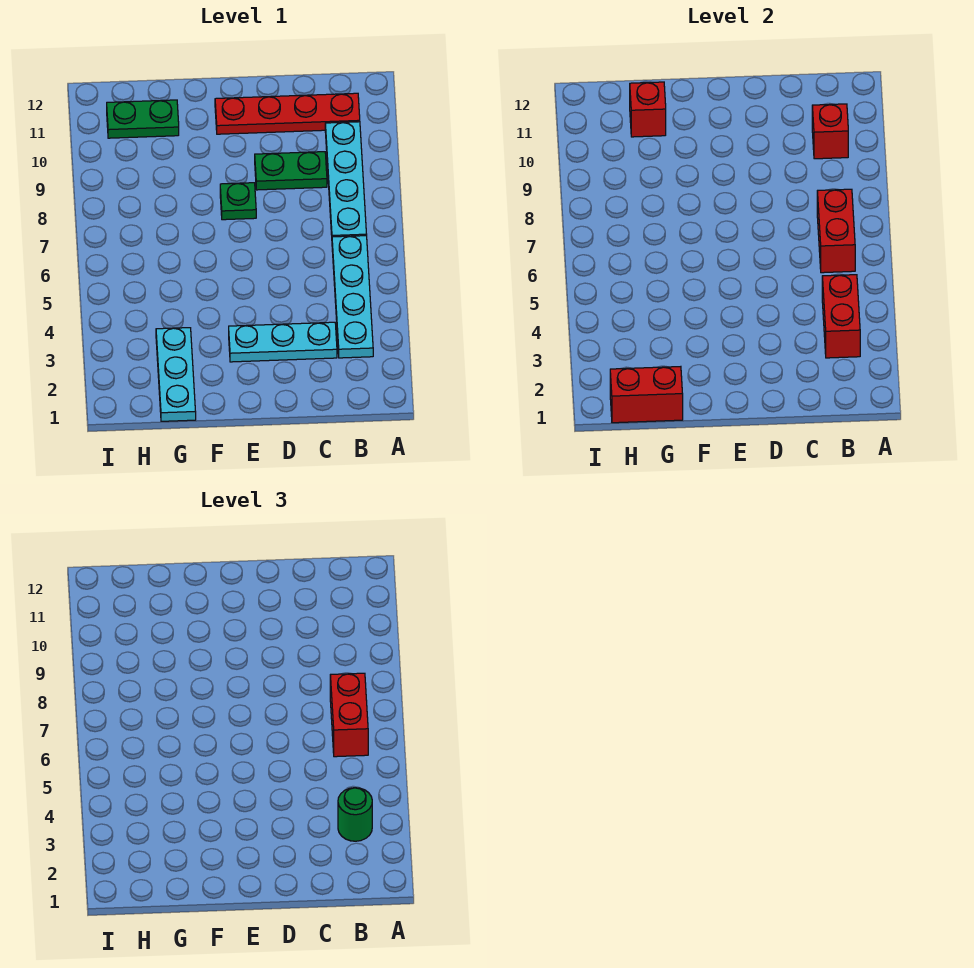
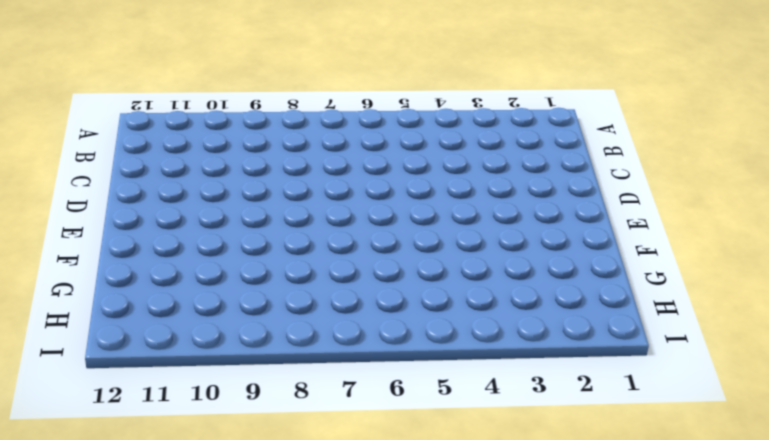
none -> cyan plate B3:B6 level 1
none -> cyan plate B7:B10 level 1
none -> red plate B11:E11 level 1

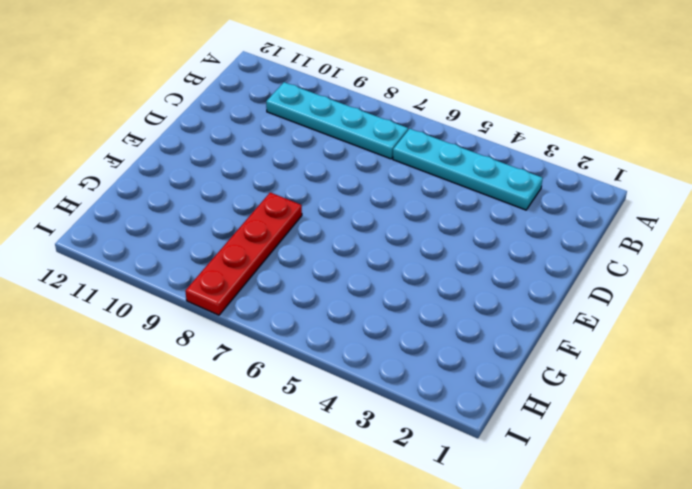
red plate F8:I8 level 1 -> red plate B11:E11 level 1
none -> cyan plate C3:E3 level 1
none -> green plate C9:D9 level 1
none -> green plate E8 level 1

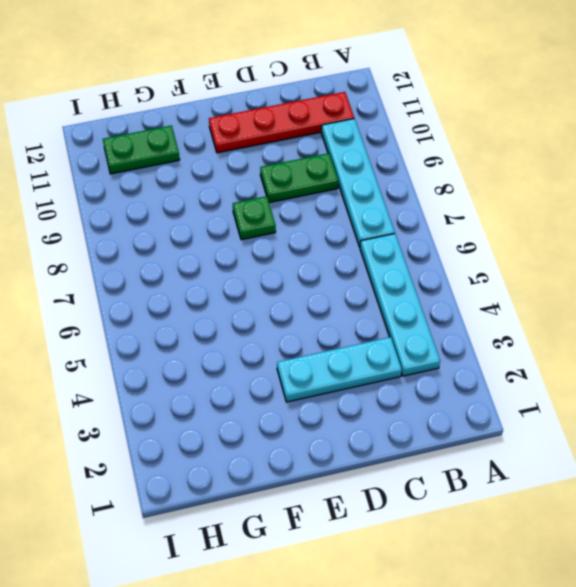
none -> cyan plate G1:G3 level 1
none -> red brick B3:B4 level 2
none -> red brick B6:B7 level 2

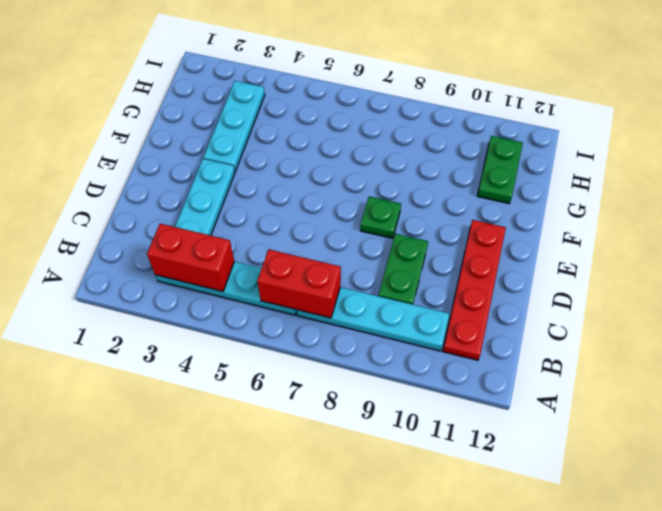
cyan plate F3:H3 level 1 -> cyan plate G1:G3 level 1
none -> red brick B10 level 2
none -> red brick G1:H1 level 2
none -> red brick G11 level 2

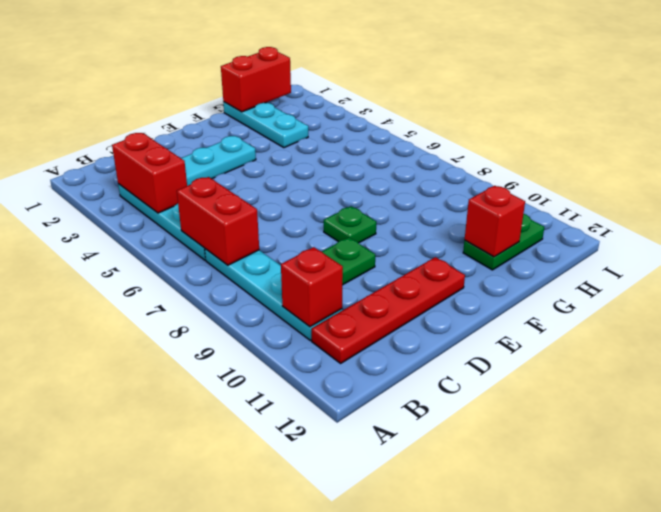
none -> green round brick B3 level 3
none -> red brick B6:B7 level 3

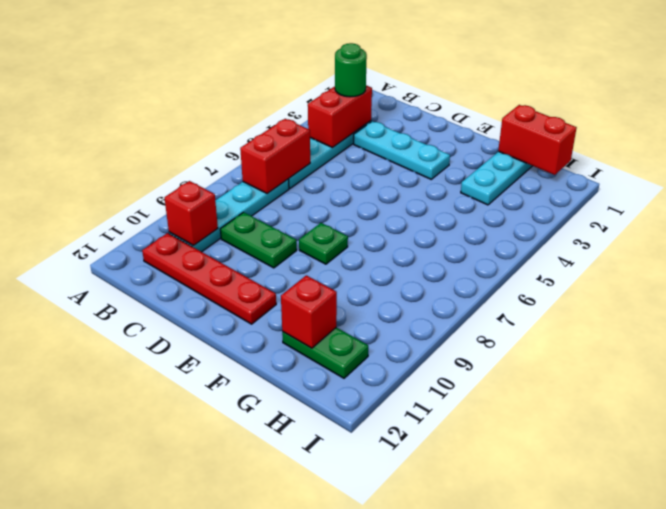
none -> red brick B6:B7 level 3

